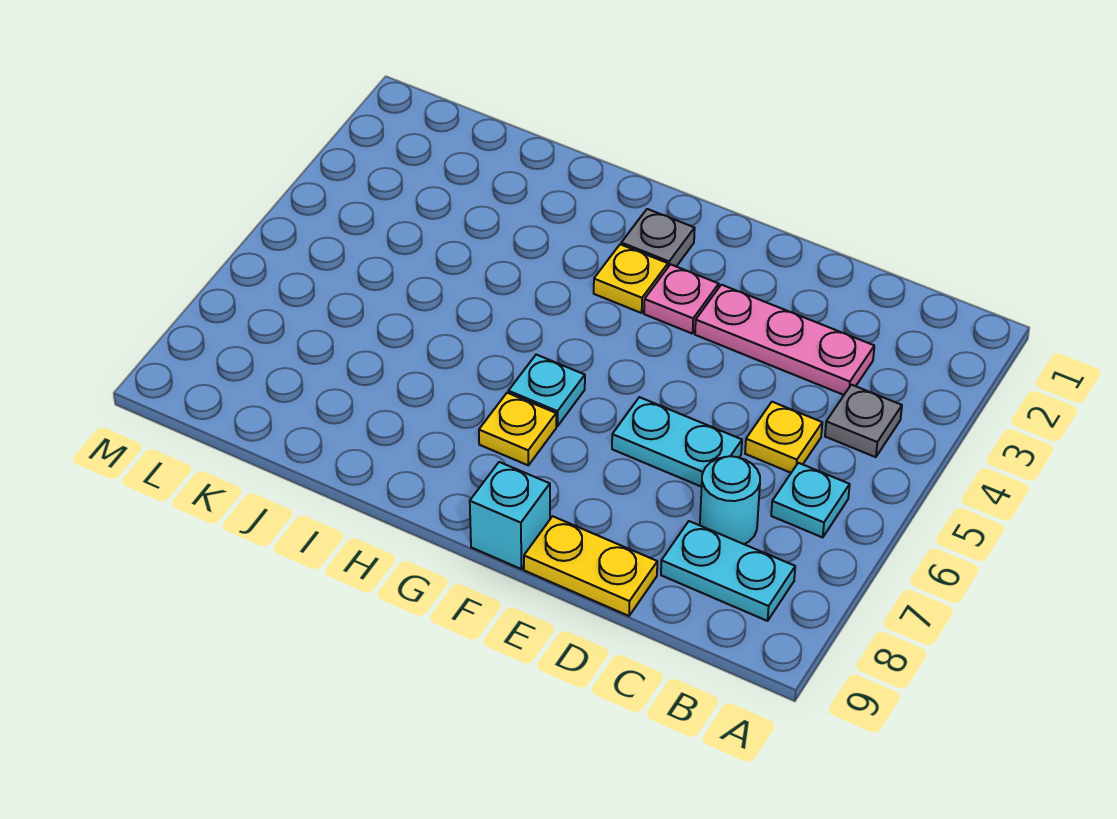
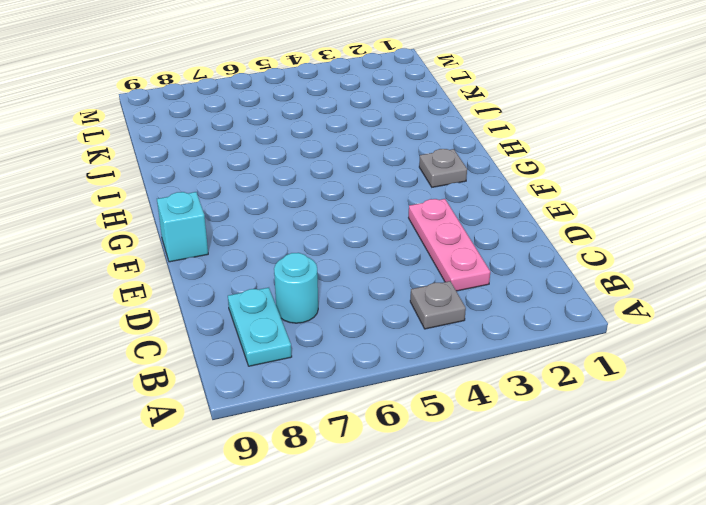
none -> cyan plate B6 level 1
none -> yellow plate C5 level 1
none -> cyan plate D6:E6 level 1

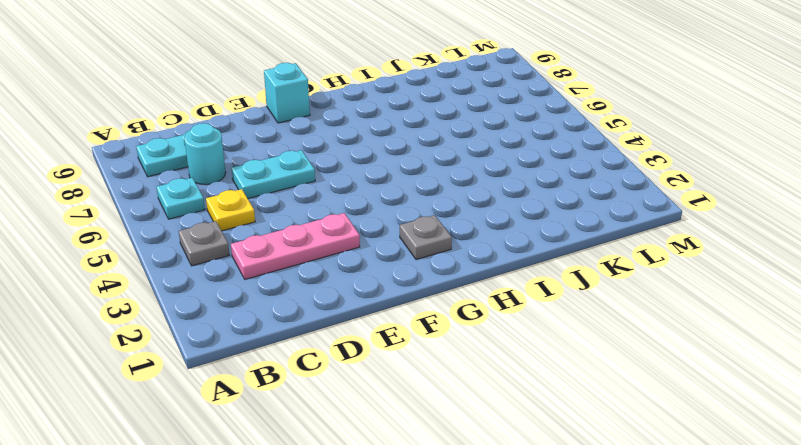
none -> yellow plate D9:E9 level 1
none -> pink plate F3 level 1
none -> yellow plate G3 level 1

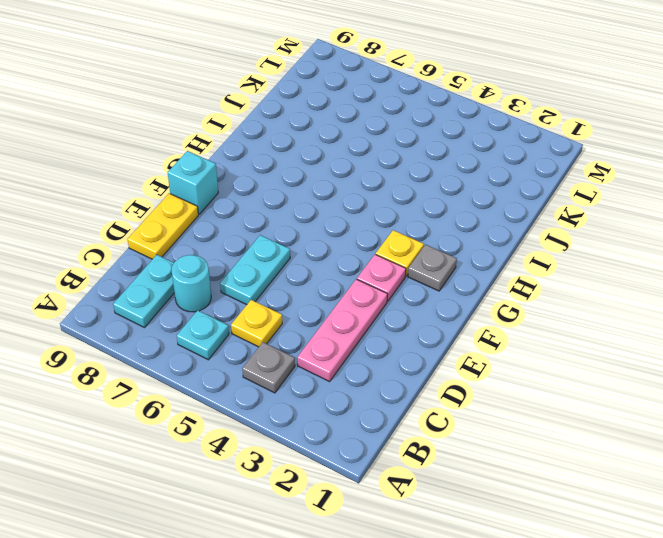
none -> cyan plate G6 level 1
none -> yellow plate G7 level 1

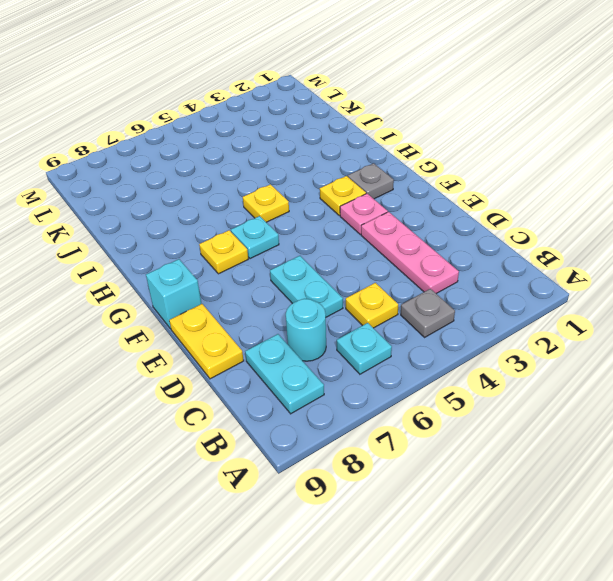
yellow plate H5 level 1 -> none

